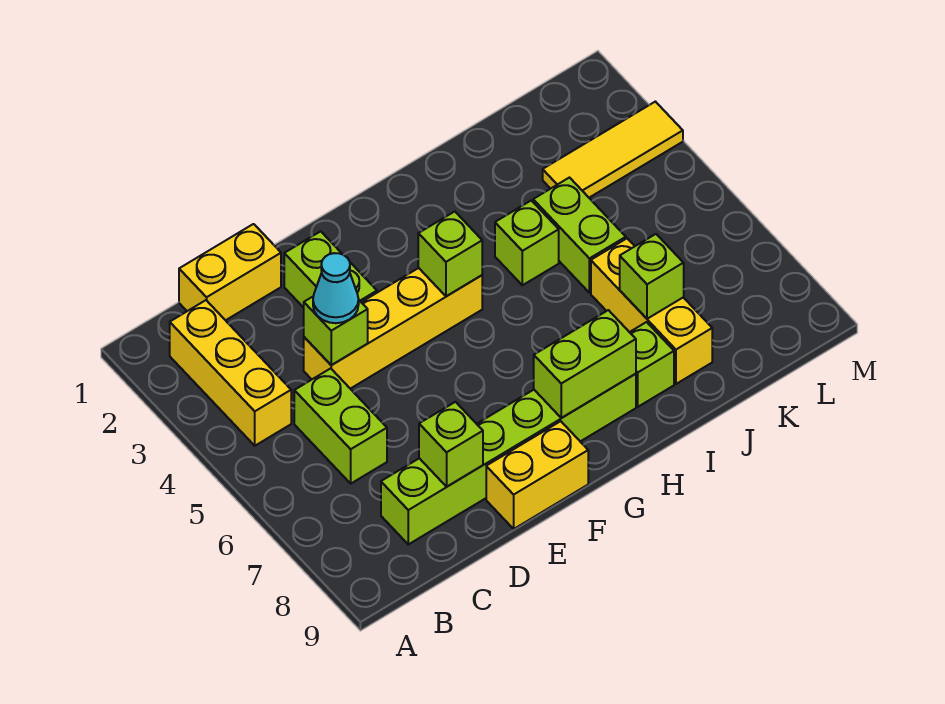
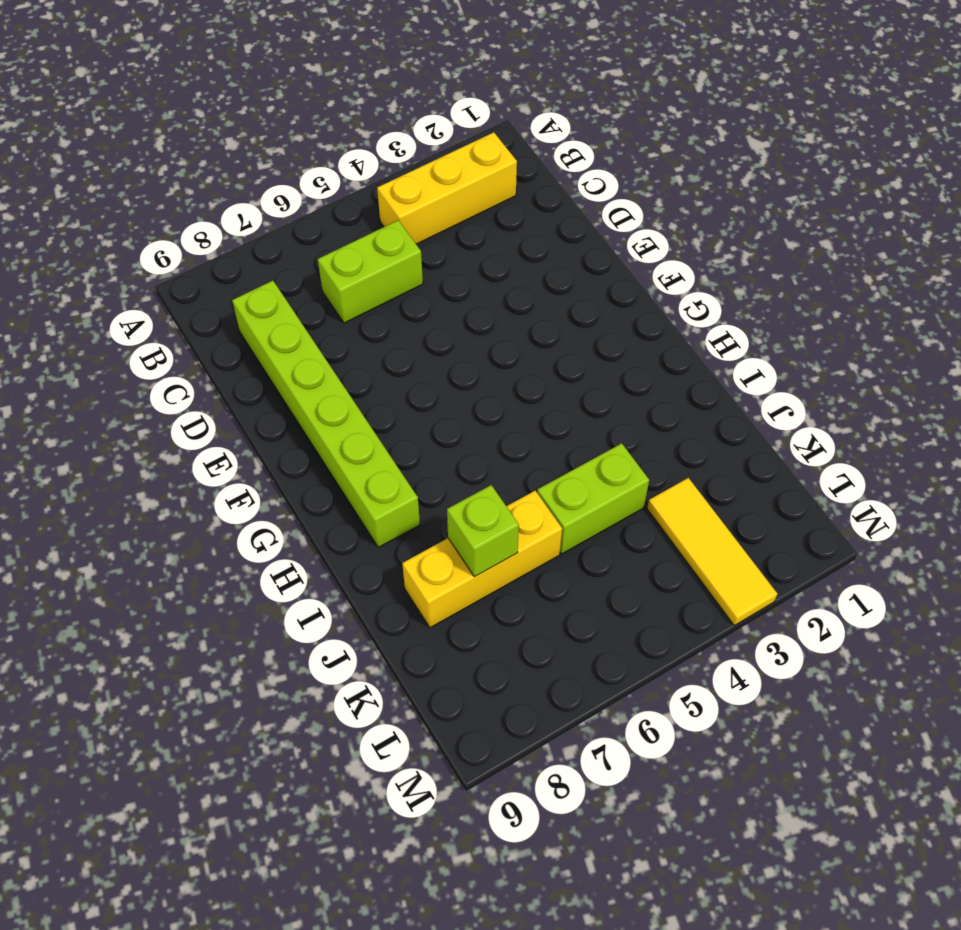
none -> yellow brick C1:D1 level 1
none -> yellow brick D4:G4 level 1
none -> lime brick E2:E3 level 1

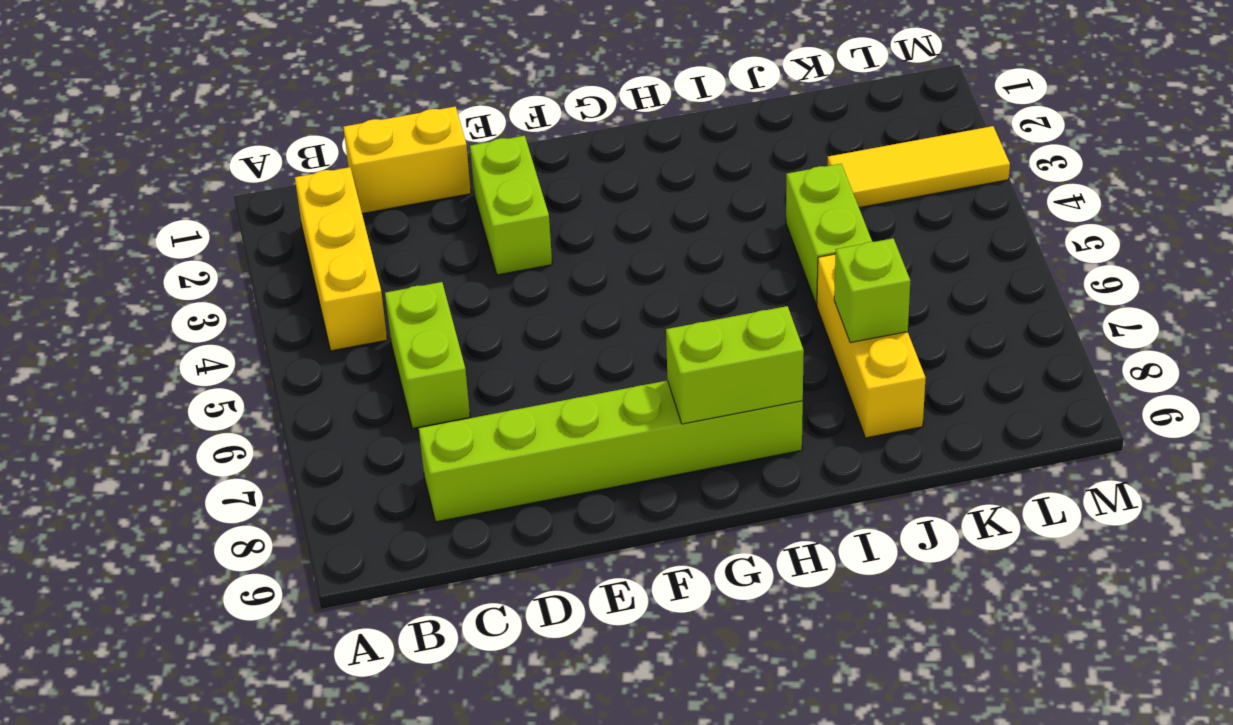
none -> yellow brick D4:G4 level 1
none -> yellow brick E9:F9 level 1
none -> lime brick I4 level 1

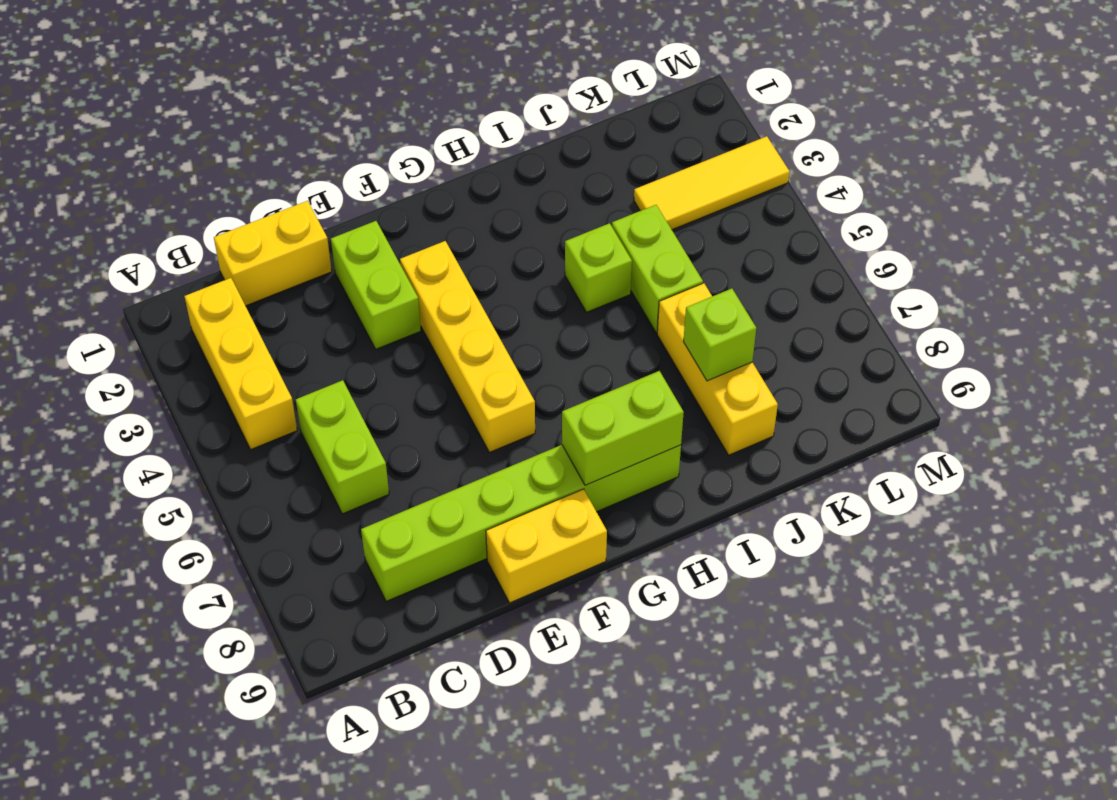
yellow brick F3:F6 level 1 -> yellow brick D4:G4 level 1
none -> lime brick I8 level 1
none -> lime brick D4 level 2
none -> lime brick D8 level 2

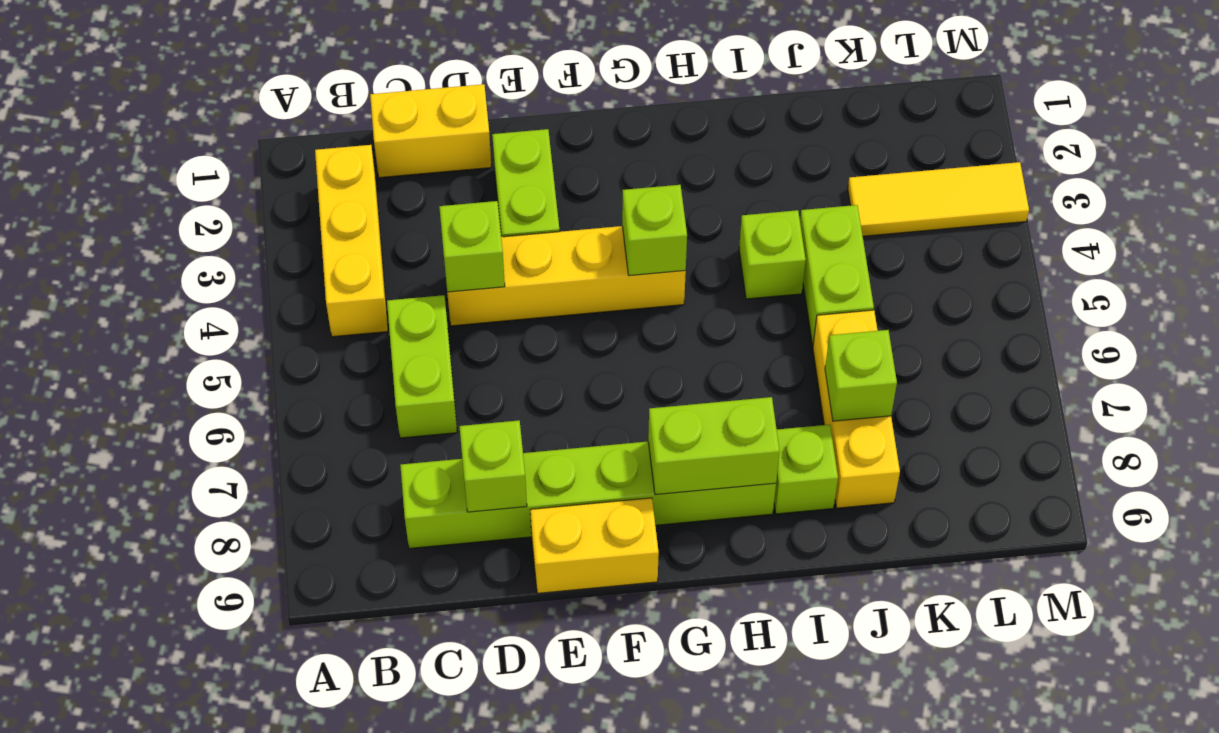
none -> cyan cone D4 level 3

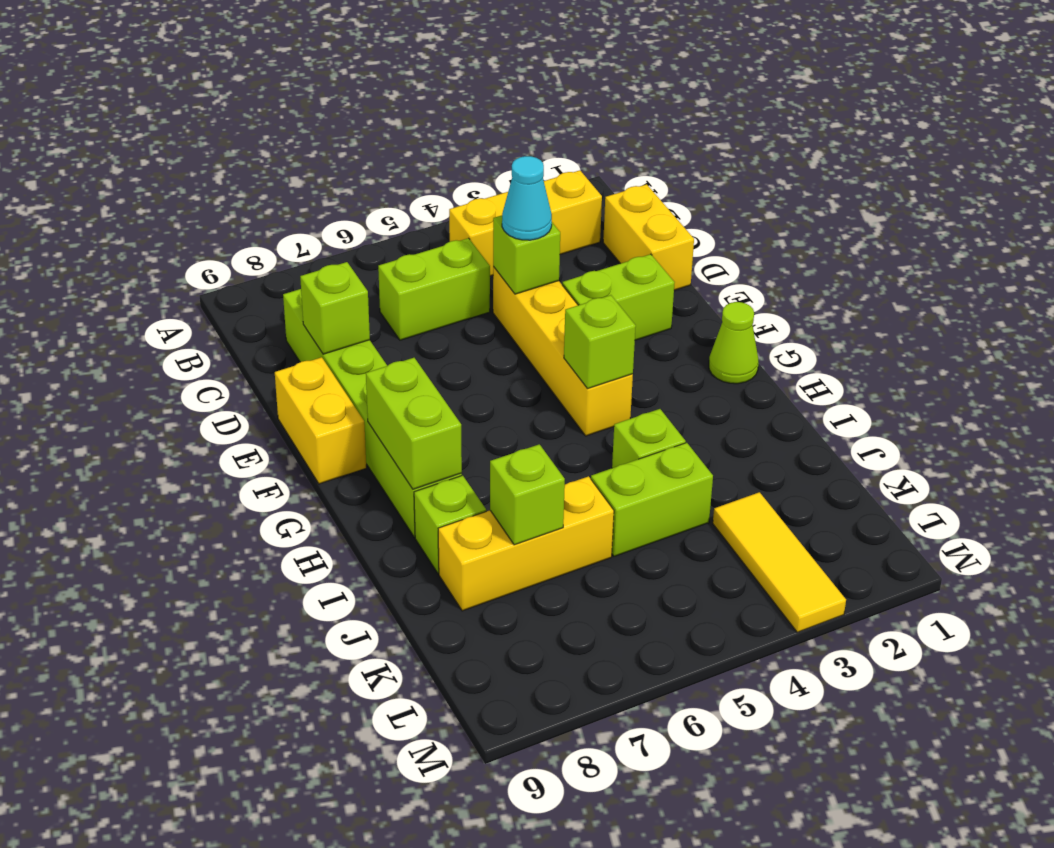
lime cone G1 level 1 -> none

